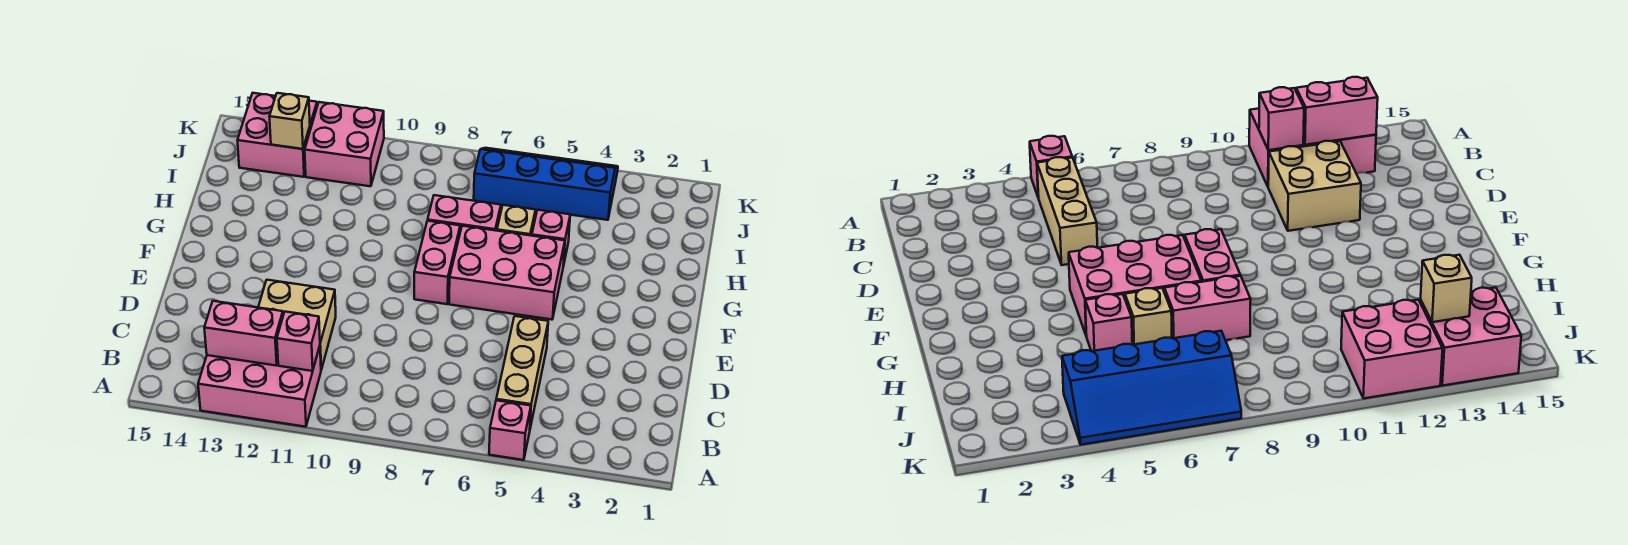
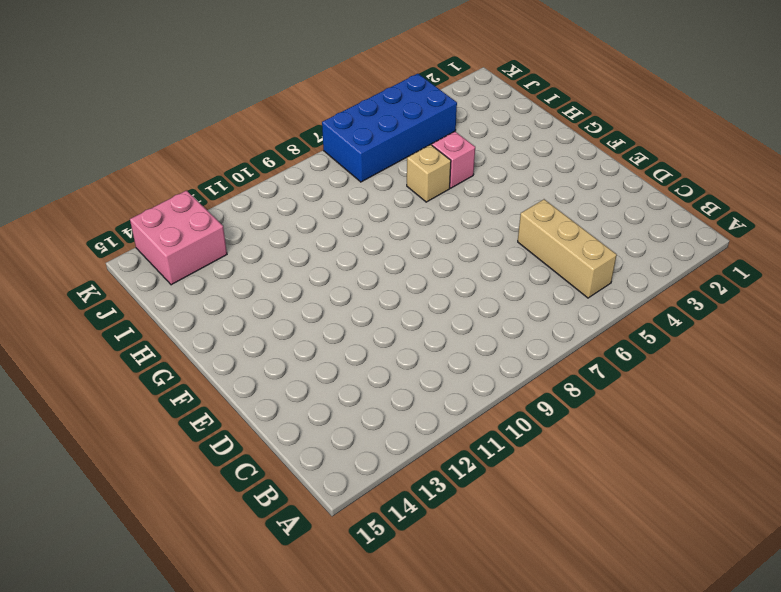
blue brick J4:K7 level 1 -> blue slope J4:K7 level 1 top J
none -> pink brick A5 level 1
none -> pink brick A11:B13 level 1
none -> tan brick C11:D12 level 1

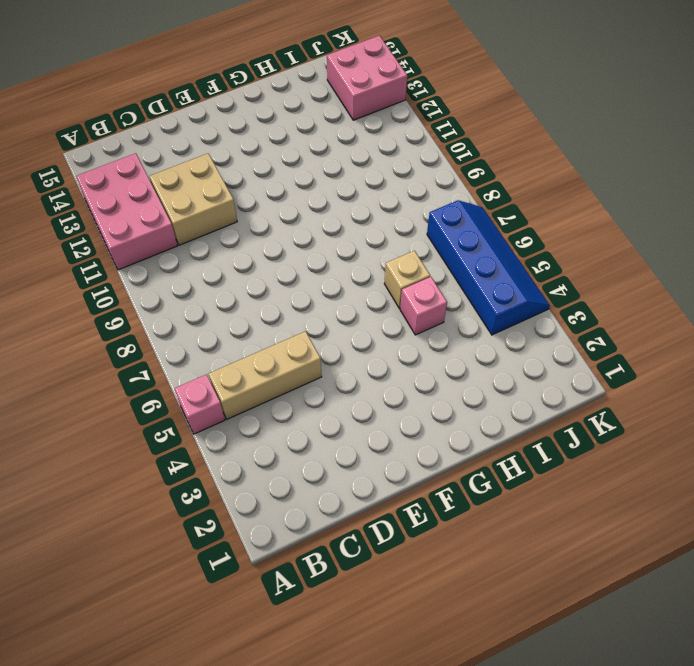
none -> pink brick F5:G7 level 1
none -> pink brick F8:G8 level 1
none -> pink brick H7:H8 level 1

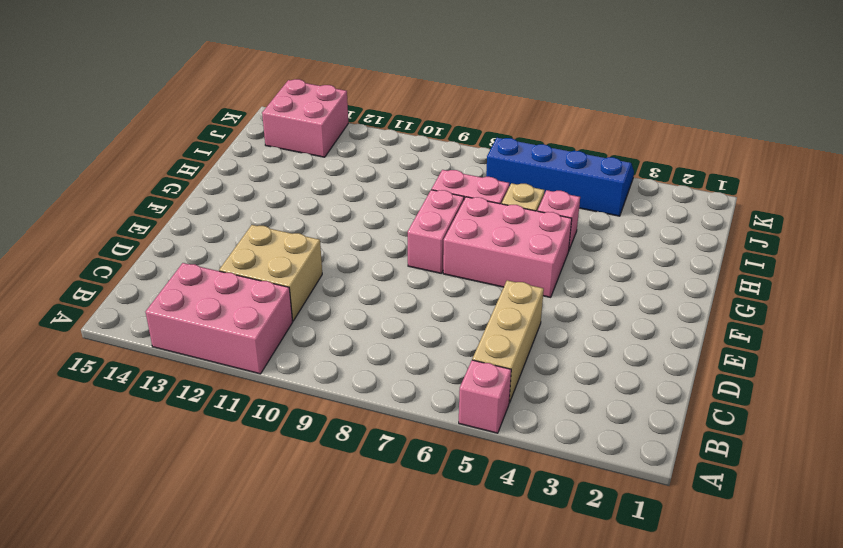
none -> pink brick J11:K12 level 1
none -> pink brick B11 level 2
none -> pink brick B12:B13 level 2

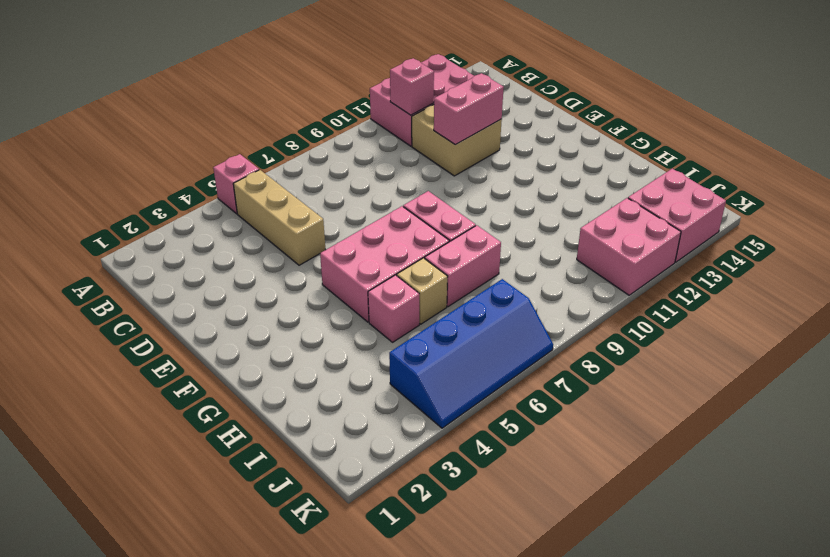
pink brick D11:D12 level 2 -> pink brick B12:B13 level 2
none -> tan brick J13 level 2

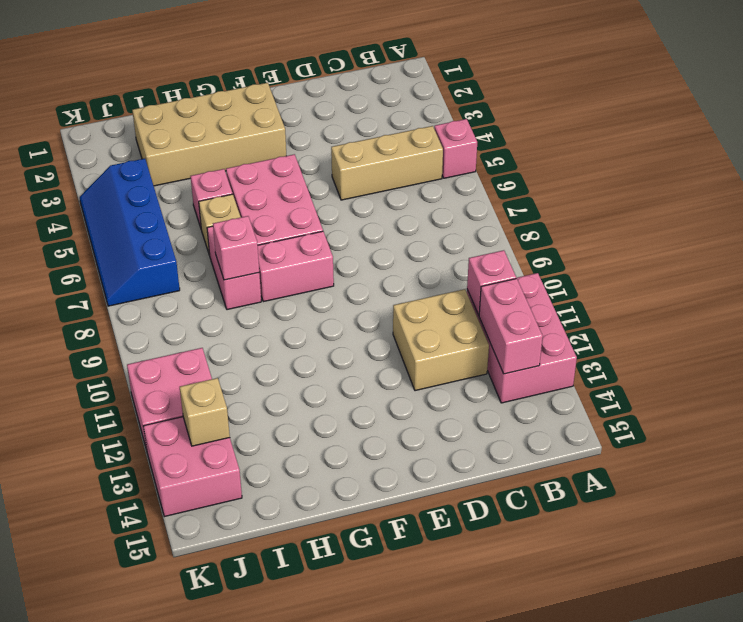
tan brick F2:I3 level 1 -> none
pink brick H8 level 2 -> none

